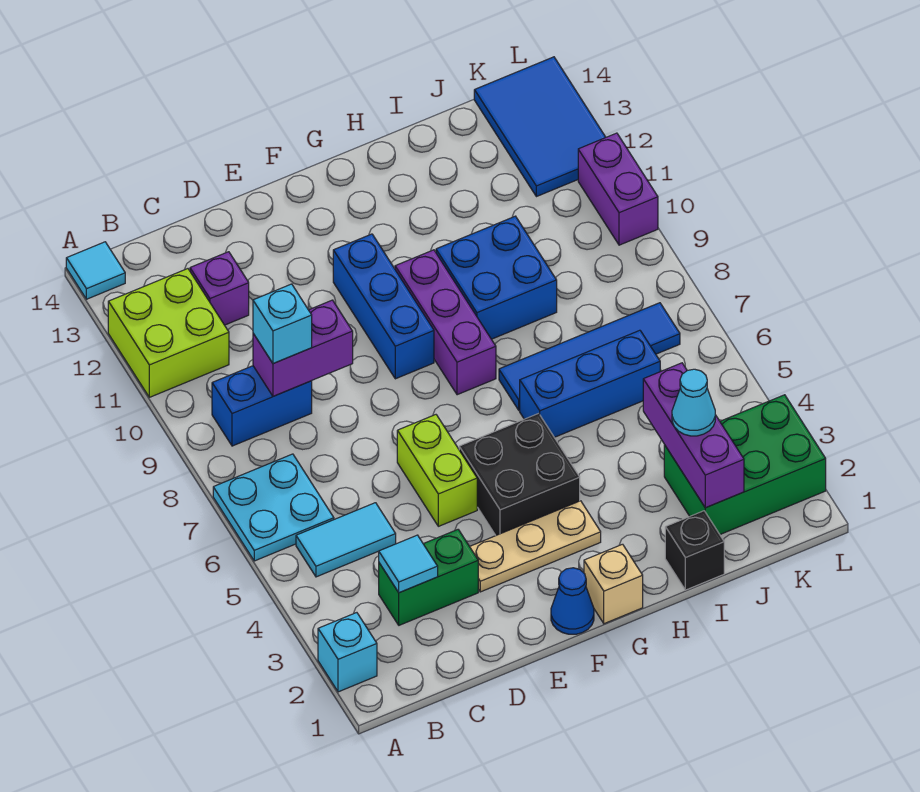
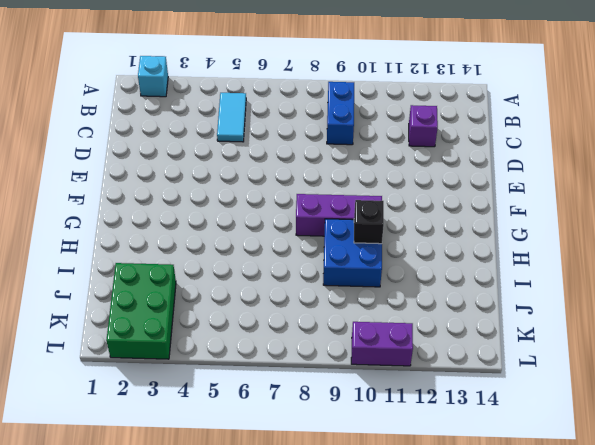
black brick H10 level 2 -> black brick I1 level 1
none -> cyan plate A6:B7 level 1
none -> lime brick A11:B12 level 1
none -> cyan tile A14 level 1

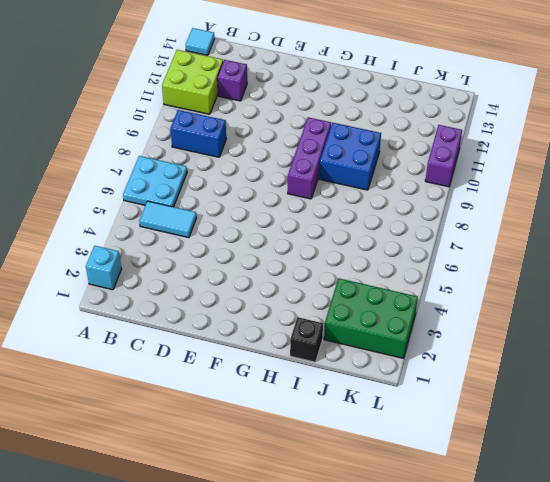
none -> green brick C3:D3 level 1
none -> tan plate E3:G3 level 1
none -> lime brick E5:E6 level 1

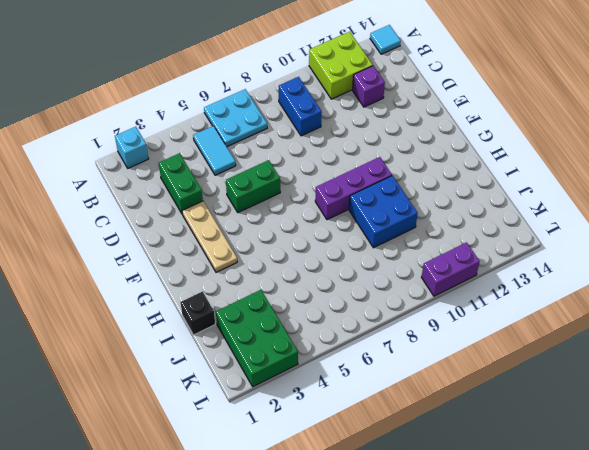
green brick E5:E6 level 1 -> lime brick E5:E6 level 1
none -> blue cone F1 level 1
none -> black brick F4:G5 level 1
none -> blue brick F9:F11 level 1

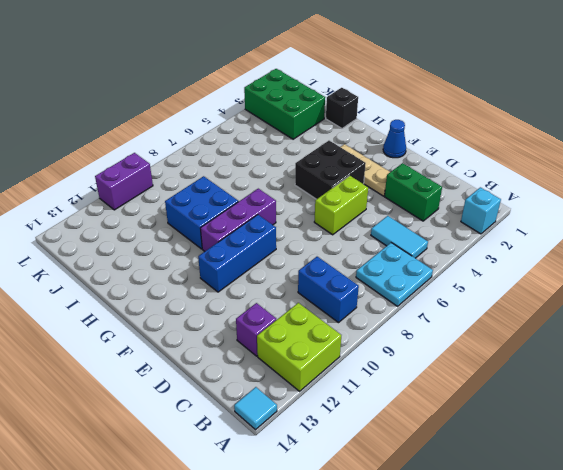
none -> tan brick G1 level 1
none -> blue brick H6:J6 level 1
none -> blue tile H7:K7 level 1

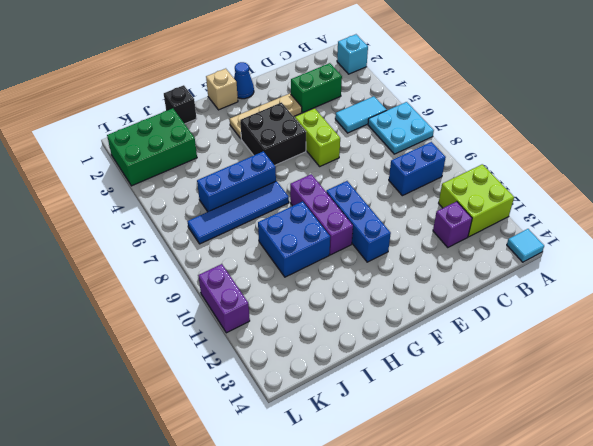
none -> blue tile K12:L14 level 1
none -> cyan tile C3 level 2
none -> purple brick C9:D9 level 2

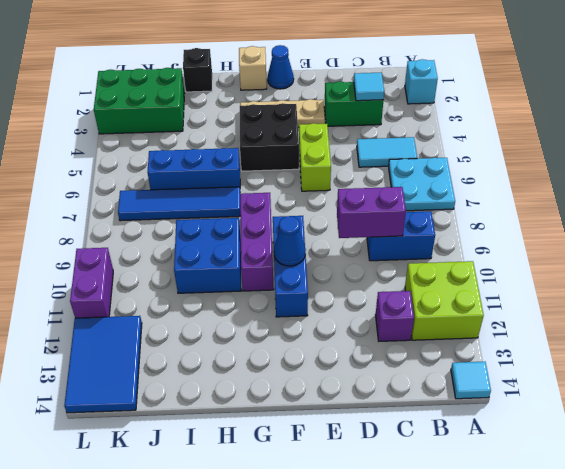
blue cone F10 level 2 -> none
none -> purple brick J2:J4 level 2
none -> cyan brick C9 level 3
none -> cyan cone J3 level 3

